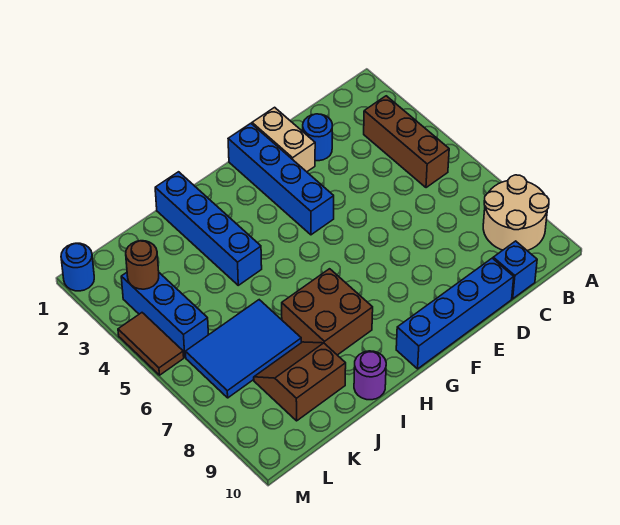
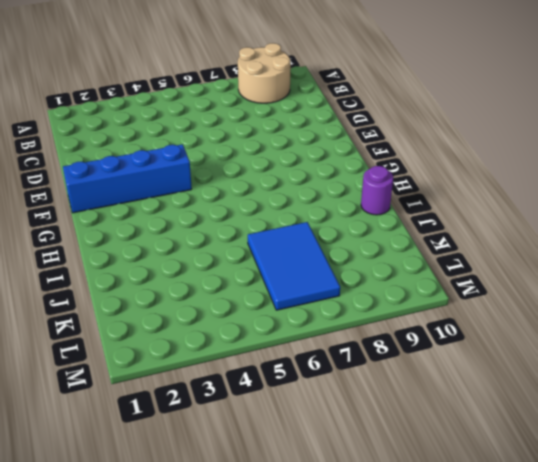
none -> brown brick B3:B5 level 1
none -> blue brick C10 level 1
none -> blue round brick D2 level 1

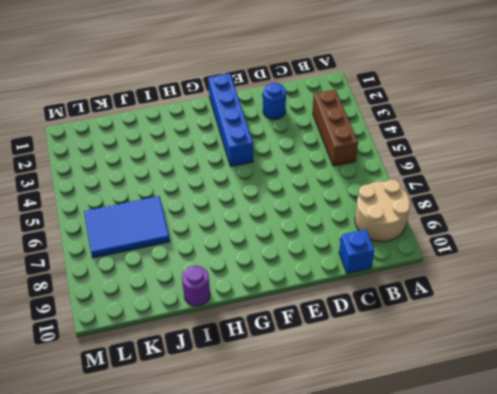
none -> blue brick D10:G10 level 1
none -> tan brick E1:E2 level 1
none -> brown brick H7:I8 level 1

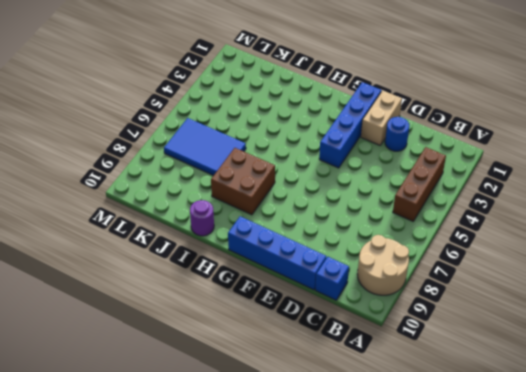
none -> blue brick I1:I4 level 1
none -> brown slope J8:K9 level 1 top 9
none -> blue brick L3:L5 level 1

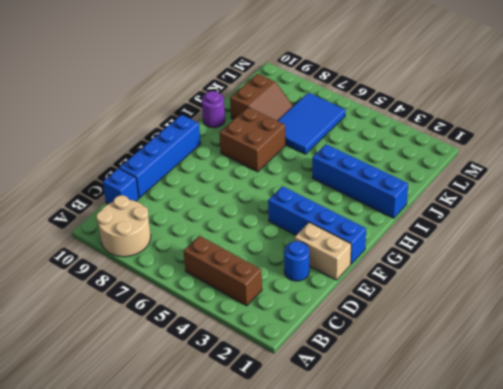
none -> blue brick L3:L5 level 1
none -> blue round brick M1 level 1
none -> brown tile M4:M5 level 1

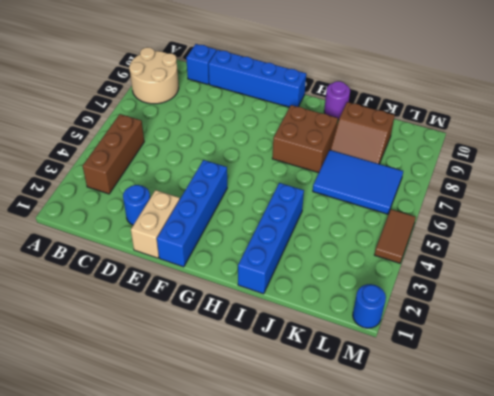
none -> blue brick L3:L5 level 1
none -> brown round brick L3 level 2

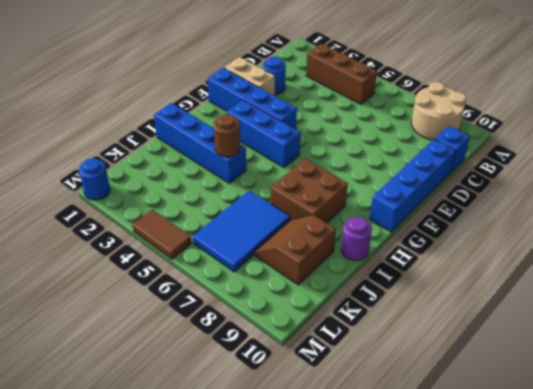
blue brick G3:G5 level 1 -> blue brick L3:L5 level 1
brown round brick I4 level 2 -> brown round brick L3 level 2

